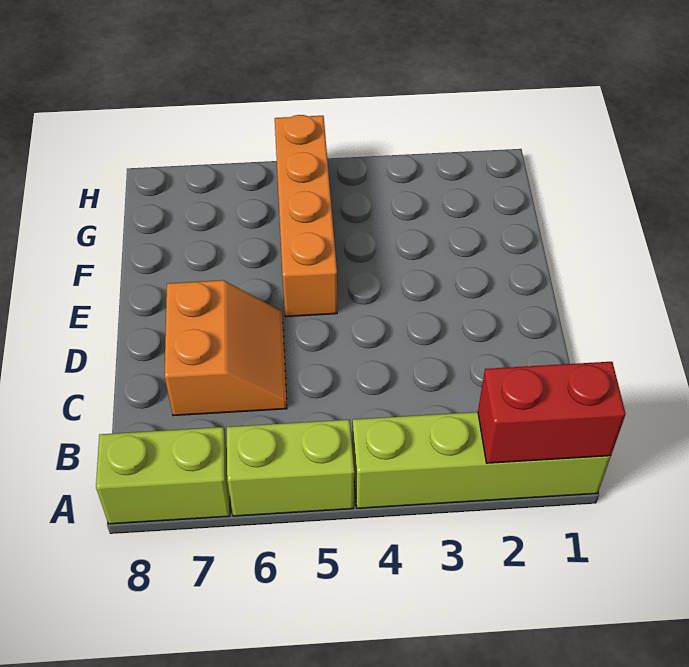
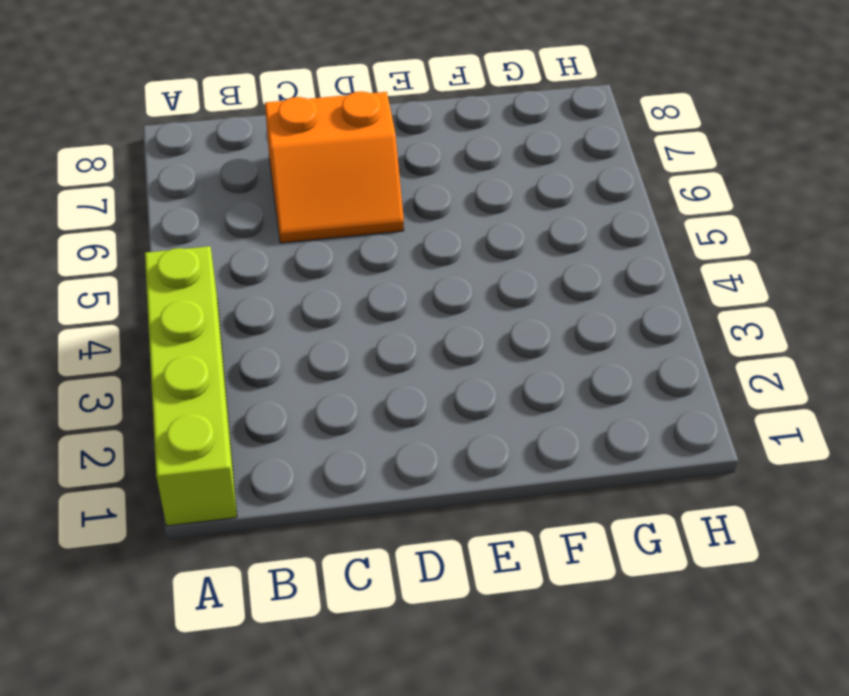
none -> lime brick A5:A6 level 1
none -> lime brick A7:A8 level 1

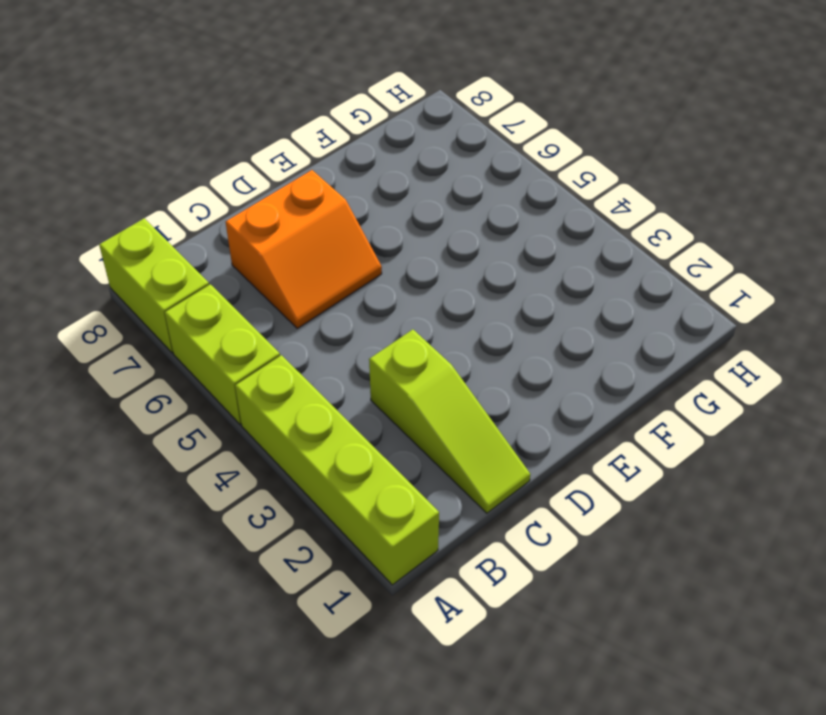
lime slope C1:C3 level 1 top 3 -> none
none -> orange brick E5:H5 level 1
none -> red brick A1:A2 level 2

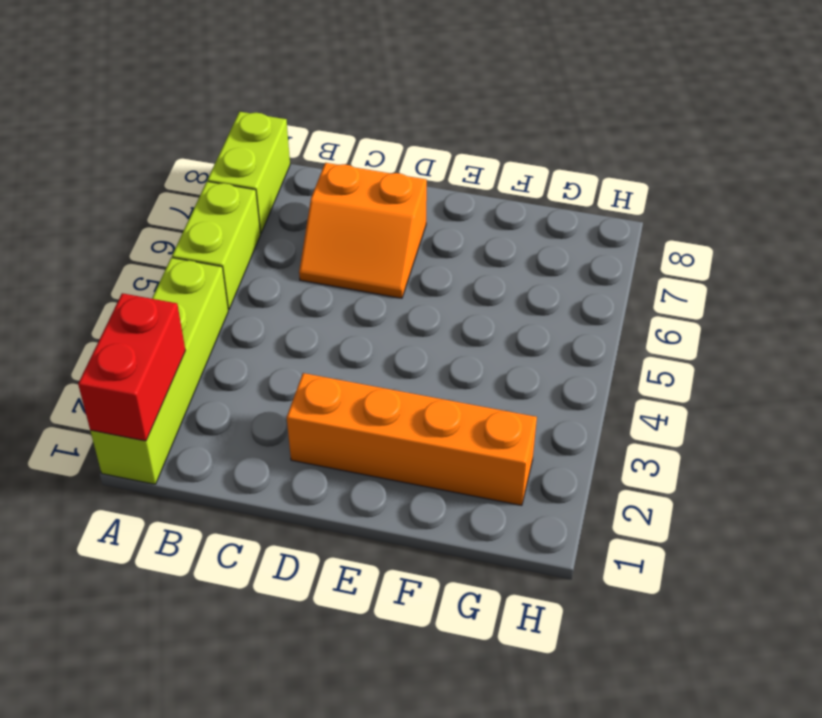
orange brick D2:G2 level 1 -> orange brick E5:H5 level 1

